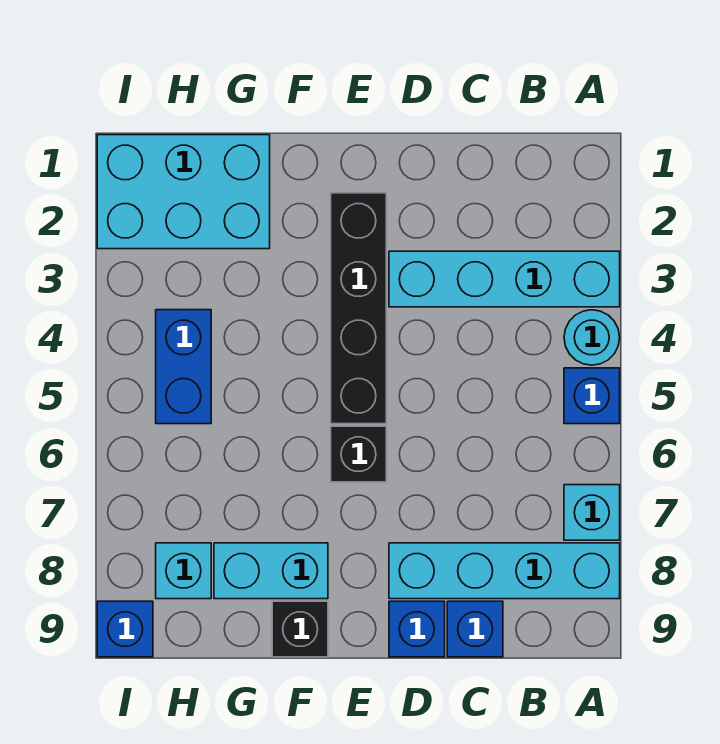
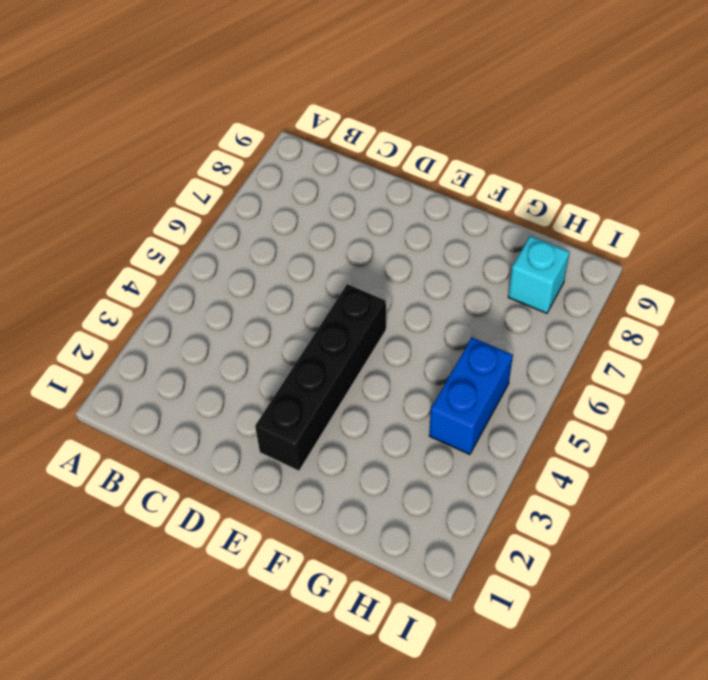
none -> cyan brick A3:D3 level 1
none -> cyan round brick A4 level 1
none -> blue brick A5 level 1

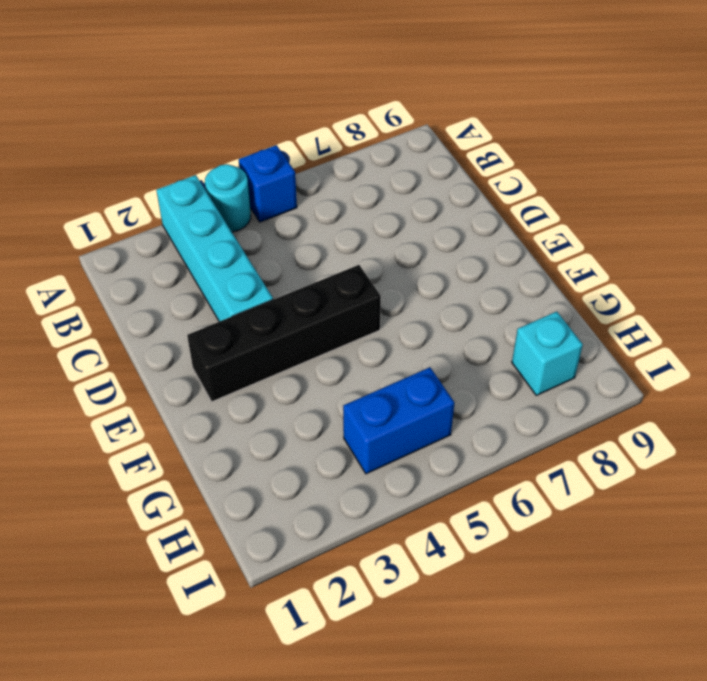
none -> cyan brick A7 level 1
none -> cyan brick A8:D8 level 1
none -> blue brick C9 level 1

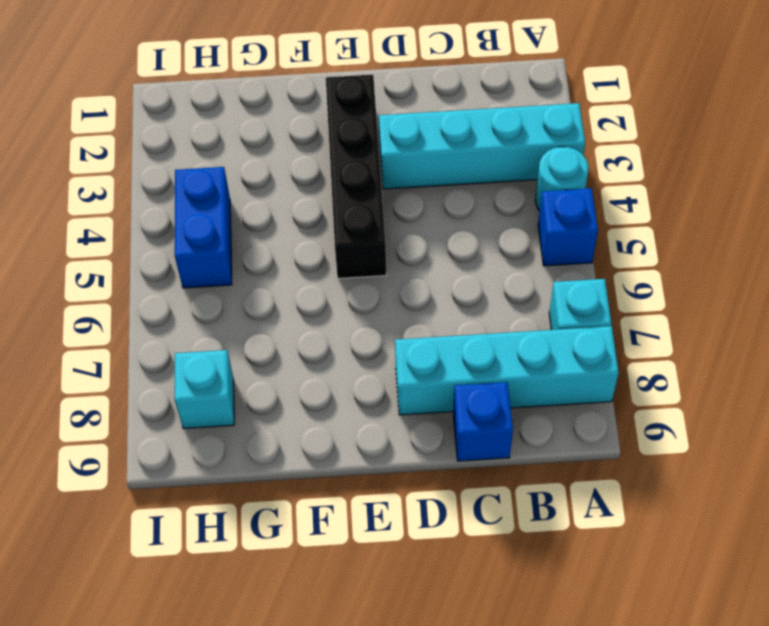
none -> blue brick D9 level 1
none -> black brick E6 level 1
none -> cyan brick F8:G8 level 1

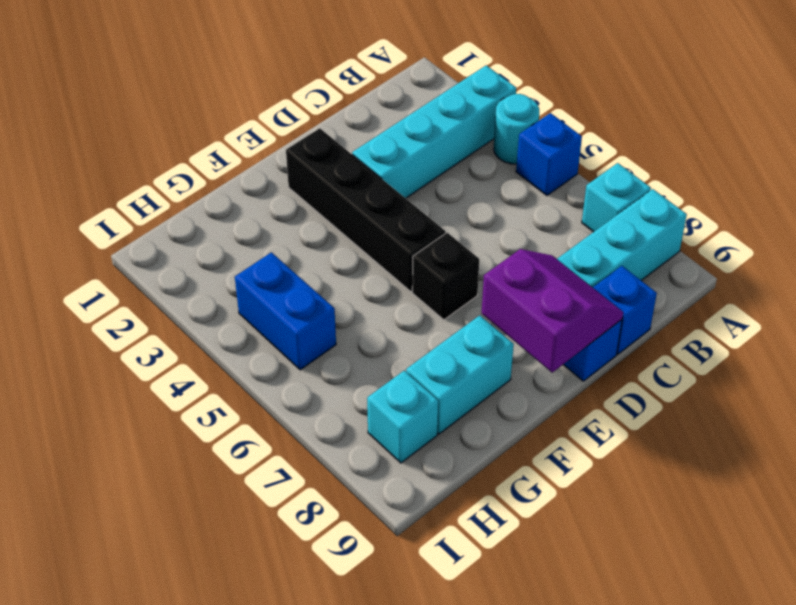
purple slope D8:E9 level 2 top E -> none
none -> black brick F9 level 1
none -> cyan brick G1:I2 level 1
none -> blue brick I9 level 1

